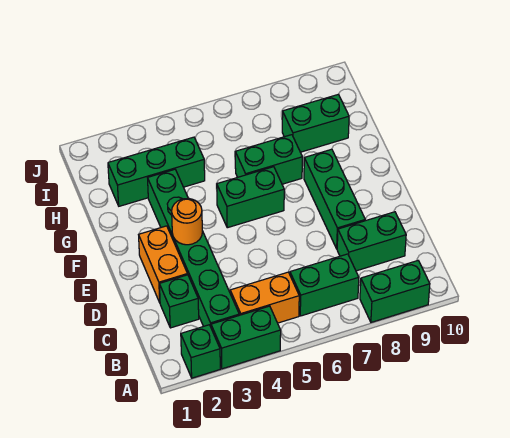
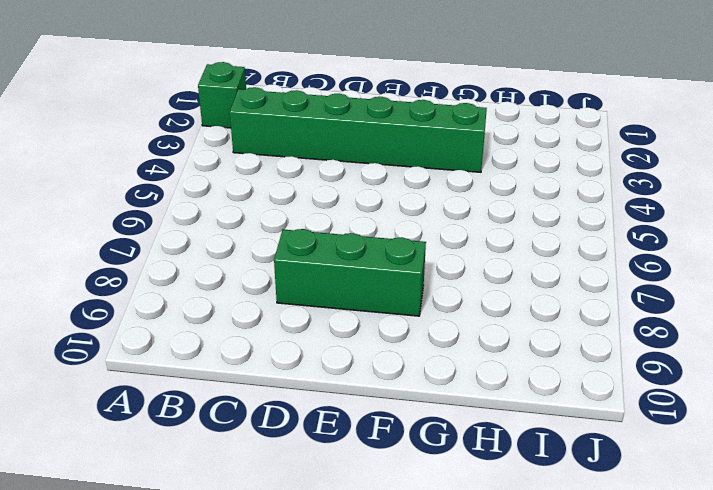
none -> green brick A3:A4 level 1
none -> green brick A8:A9 level 1
none -> orange brick B4:B5 level 1

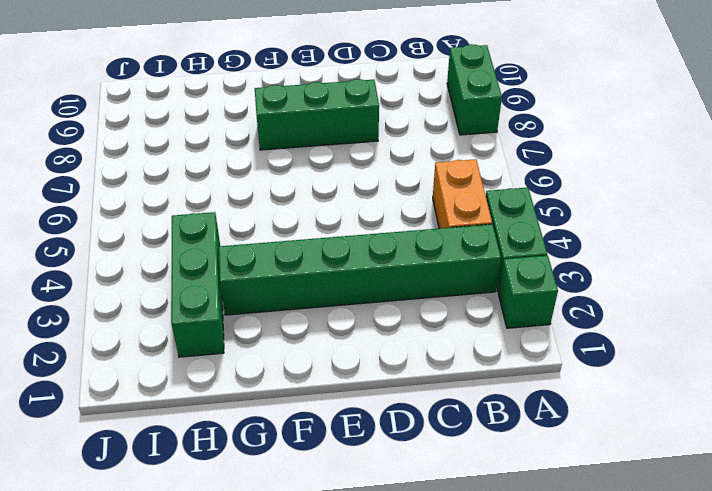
none -> green brick B6:B7 level 1
none -> green brick C2 level 1
none -> green brick C8:C9 level 1

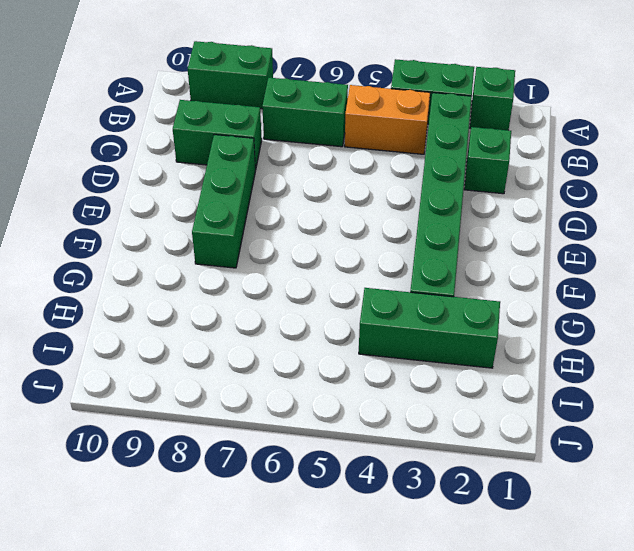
none -> orange brick D2:E2 level 1
none -> green brick F5:F6 level 1
none -> green brick G6:G7 level 1

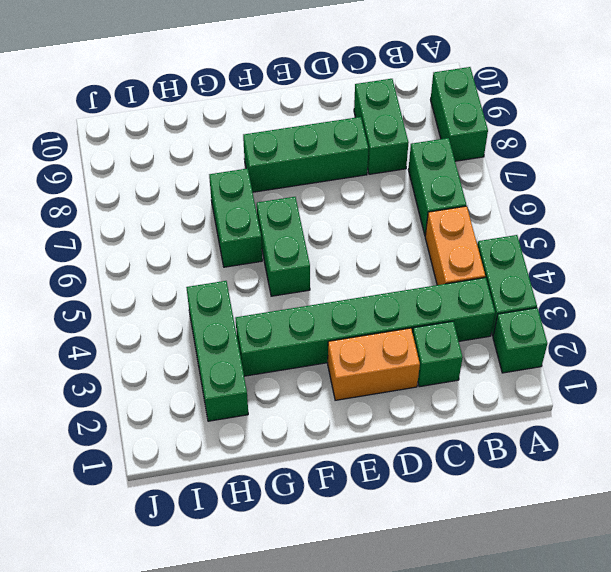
none -> green brick H8:H9 level 1
none -> orange round brick E3 level 2

